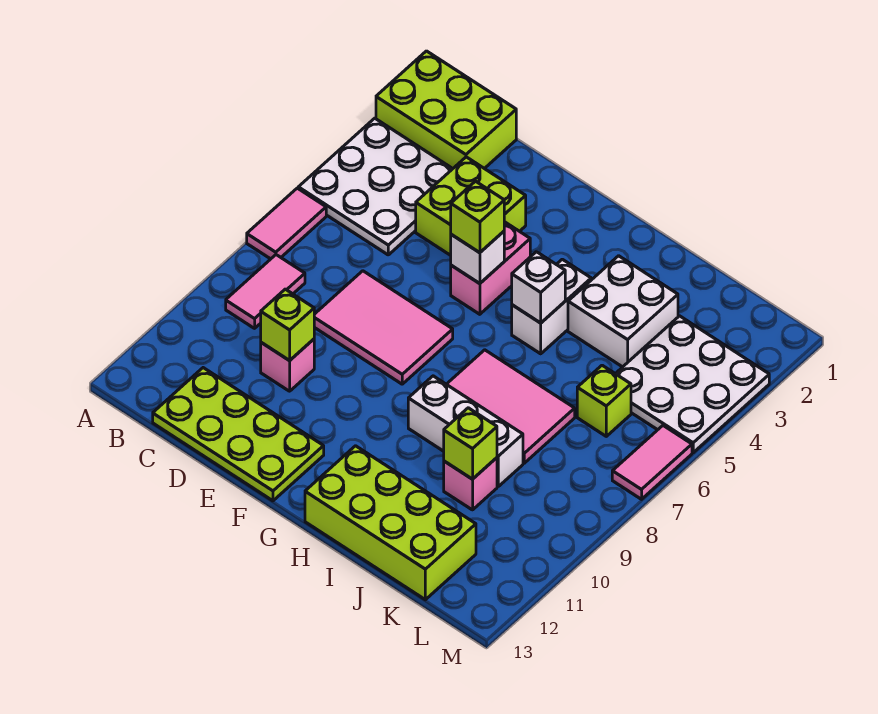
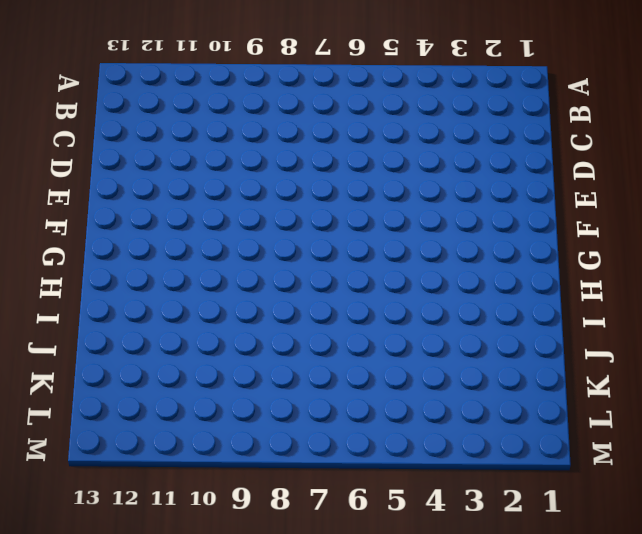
none -> lime brick A1:C2 level 1
none -> white plate A3:C5 level 1
none -> pink tile A6:A7 level 1

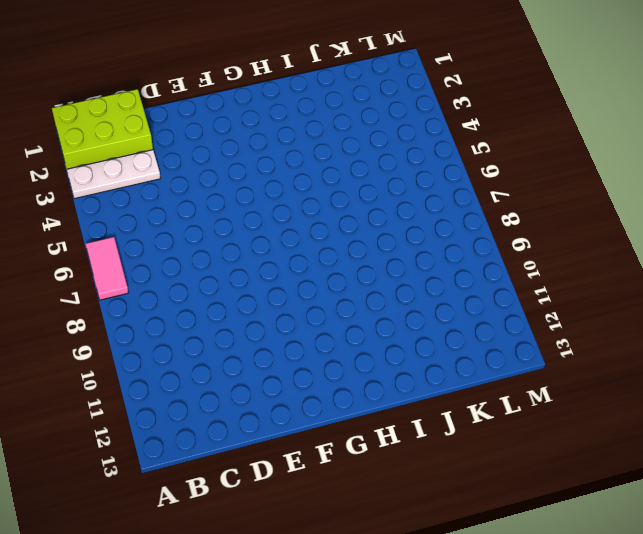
white plate A3:C3 level 1 -> white plate A3:C5 level 1
none -> pink tile B8:B9 level 1
none -> lime plate C12:F13 level 1
none -> lime brick D3:E4 level 1

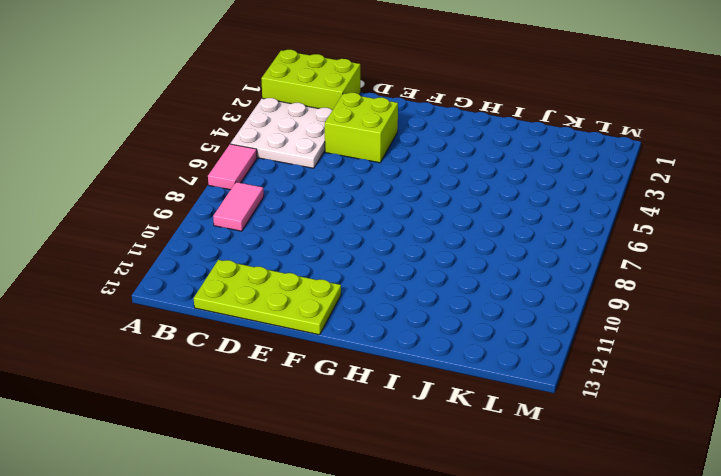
none -> pink tile D7:F8 level 1
none -> pink brick D10 level 1
none -> pink brick F4:F5 level 1

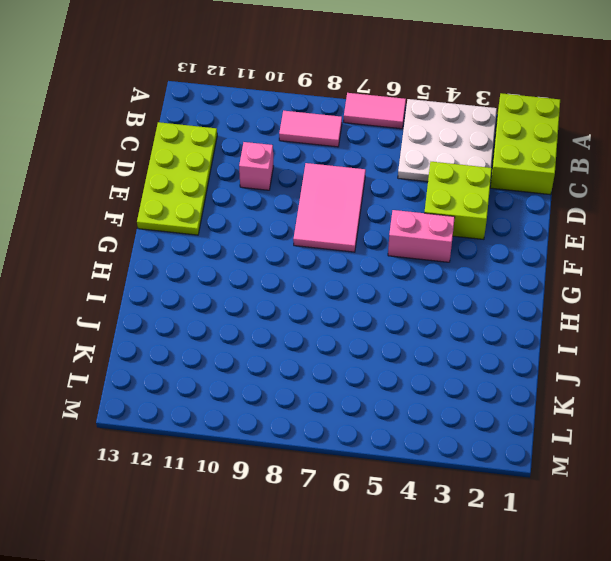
none -> white brick H4:H5 level 1
none -> pink tile H7:J8 level 1
none -> white brick H9:J9 level 1

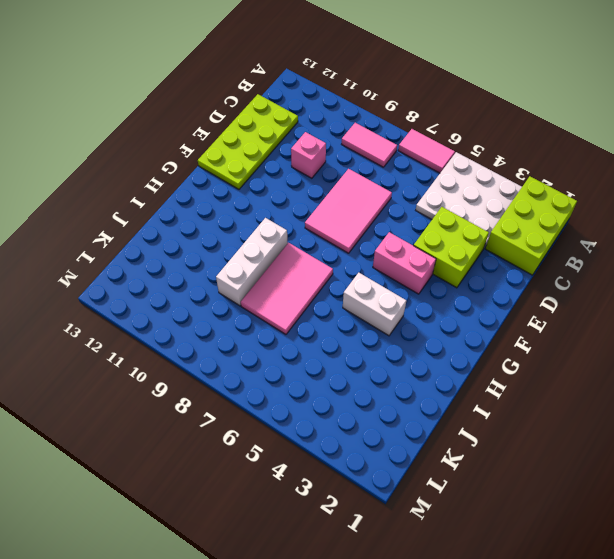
none -> lime brick H12:K13 level 1
none -> white brick I3:J4 level 1
none -> pink brick J10 level 1

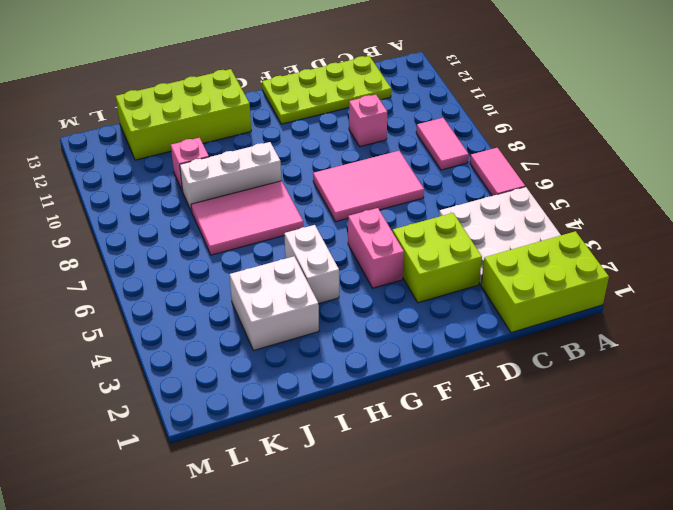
none -> white plate K3:M5 level 1
none -> lime brick K6 level 1
none -> pink tile M6:M7 level 1

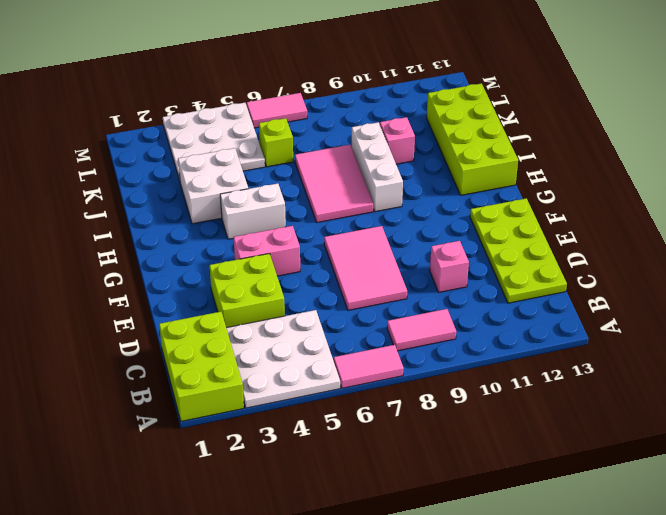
none -> lime brick D10 level 2
none -> white brick F5 level 2
none -> white brick H5 level 2

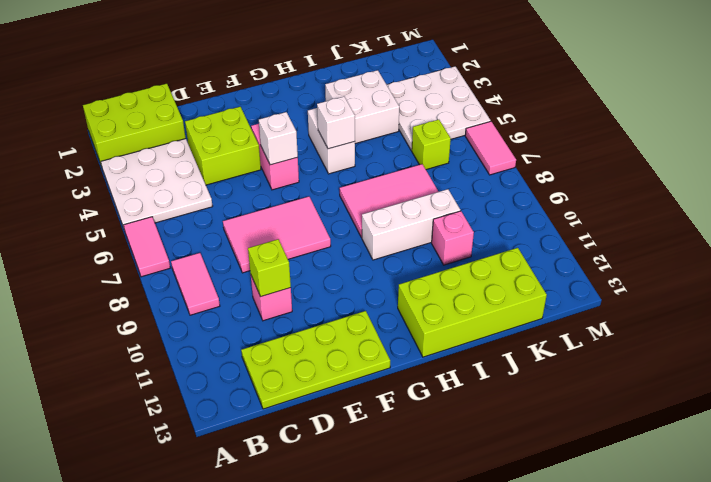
none -> lime brick J10 level 2
none -> lime brick F5 level 3

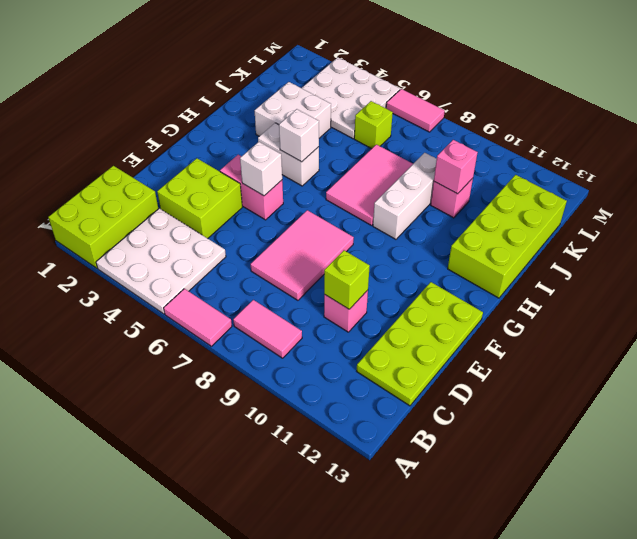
pink brick J10 level 2 -> lime brick J10 level 2
none -> lime brick F5 level 3

